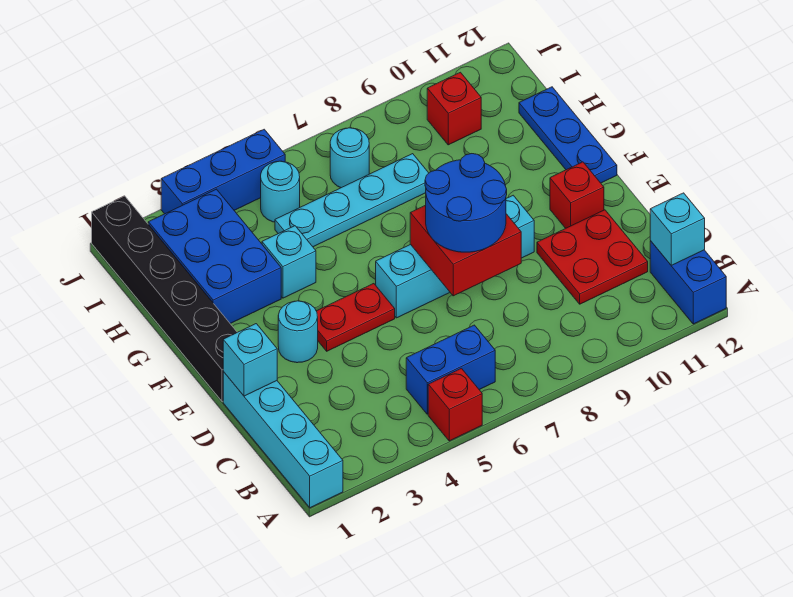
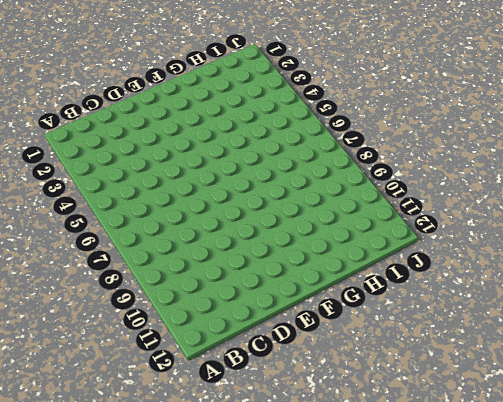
none -> cyan brick A1:D1 level 1
none -> red brick A5 level 1
none -> blue brick A12:B12 level 1

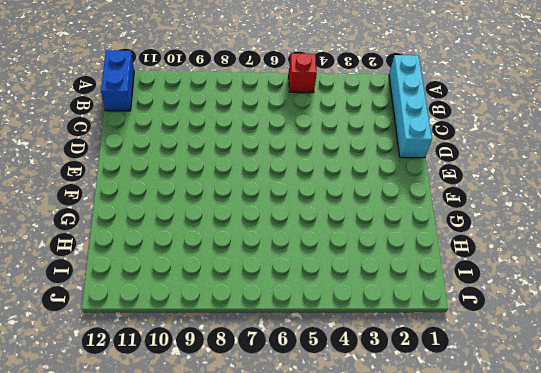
none -> blue brick B5:B6 level 1
none -> red plate C10:D11 level 1
none -> black brick E1:J1 level 1

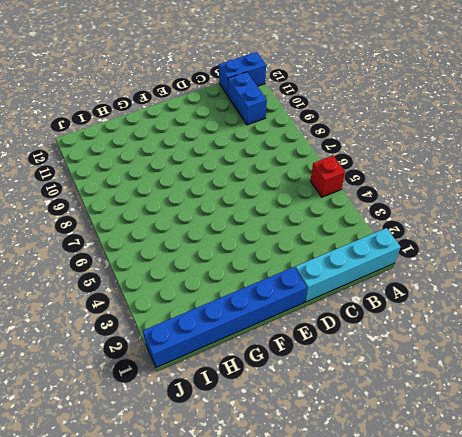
blue brick B10:B11 level 1 -> blue brick B5:B6 level 1
blue brick E1:J1 level 1 -> black brick E1:J1 level 1
none -> red plate C10:D11 level 1
none -> cyan round brick E3 level 1
none -> red plate E4:E5 level 1

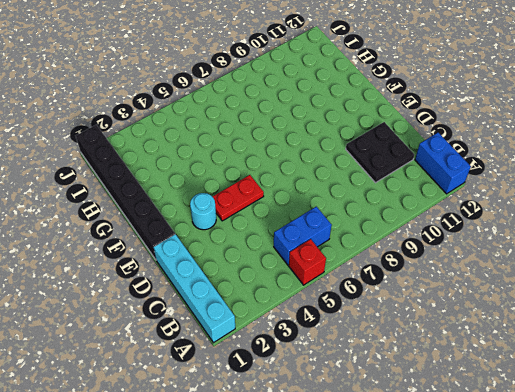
black plate C10:D11 level 1 -> red plate C10:D11 level 1
none -> cyan brick E6:E9 level 1
none -> red brick E11 level 1
none -> blue plate F12:H12 level 1

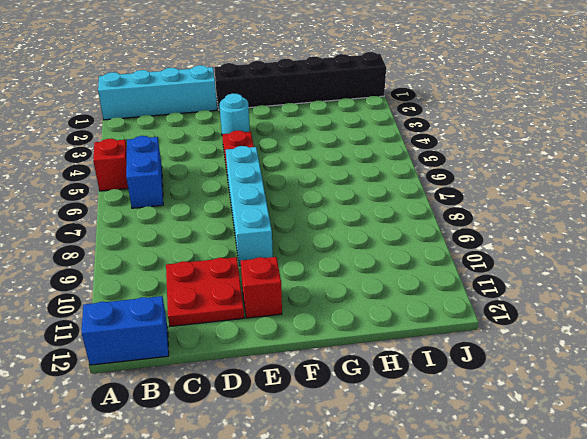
none -> blue plate F12:H12 level 1
none -> blue brick G2:I3 level 1
none -> cyan brick G4 level 1

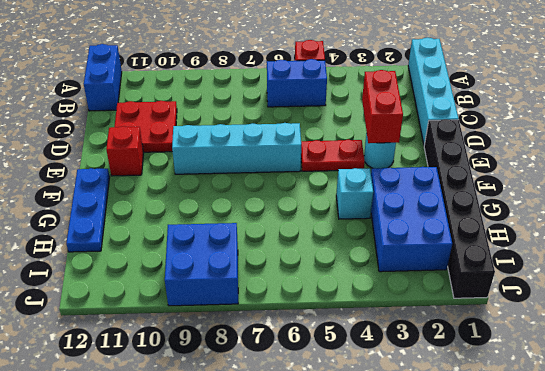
red brick D3:E3 level 2 -> none
blue brick I8:J9 level 1 -> none
none -> cyan plate H5:H8 level 1
none -> cyan round brick I5 level 1
none -> cyan round brick I7 level 1

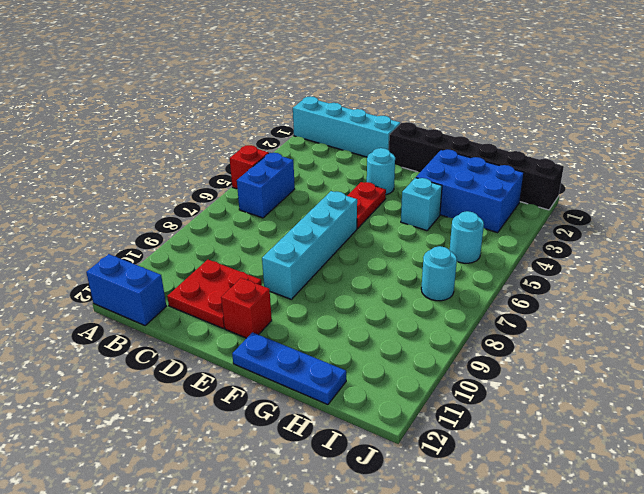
none -> cyan plate H5:H8 level 1
none -> red brick I10 level 1
none -> blue brick J3:J5 level 1

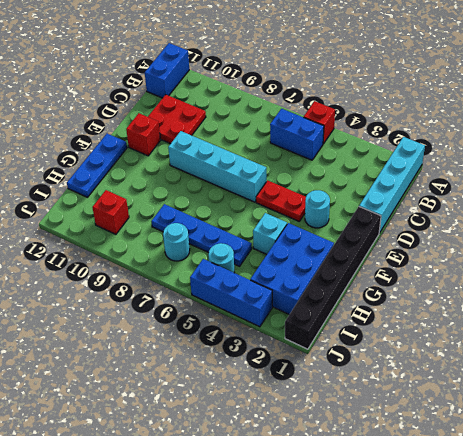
blue plate H5:H8 level 1 -> cyan plate H5:H8 level 1
none -> cyan brick B12 level 2
none -> cyan brick D1 level 2
none -> red brick D7:E8 level 2

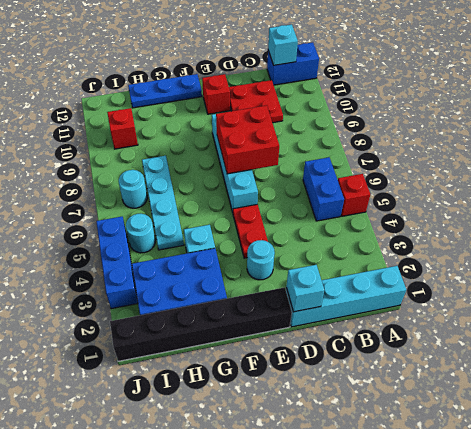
none -> blue round brick D7:E8 level 3

